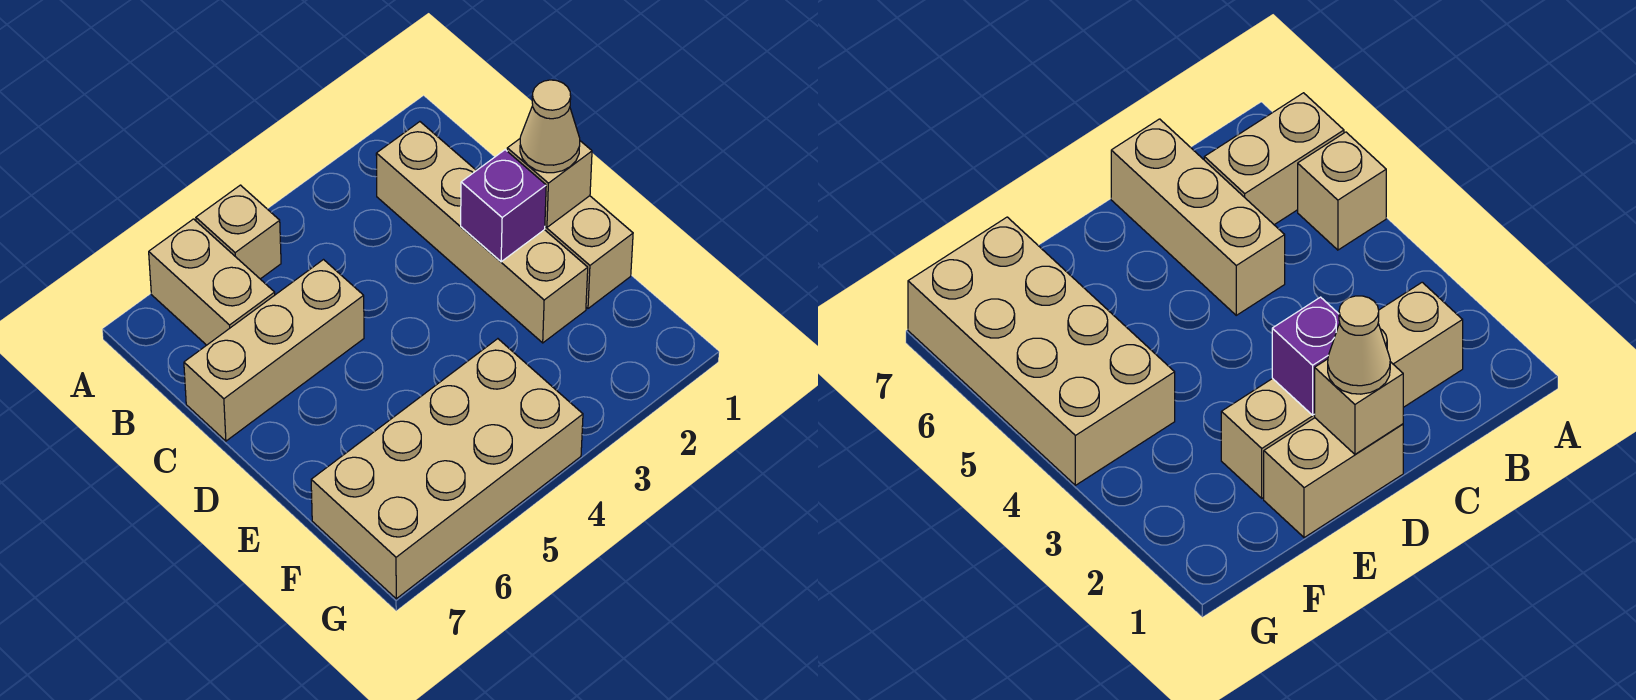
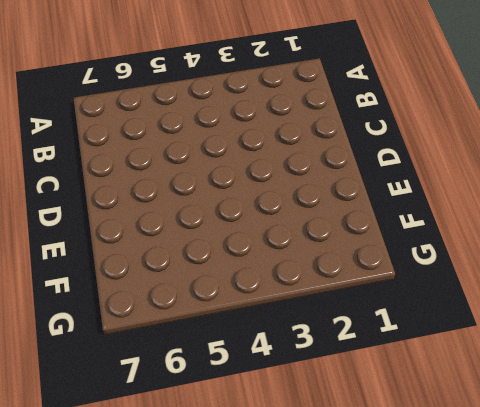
none -> tan brick A5 level 1
none -> tan brick A6:B6 level 1

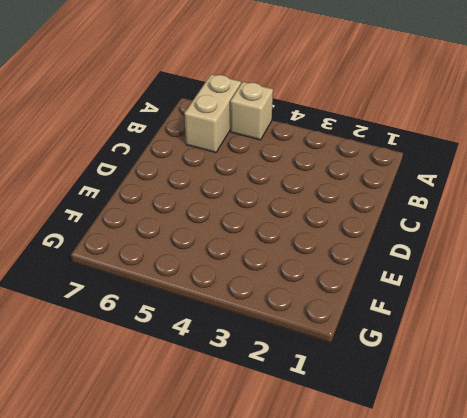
none -> tan brick B2:E2 level 1
none -> tan brick C5:C7 level 1

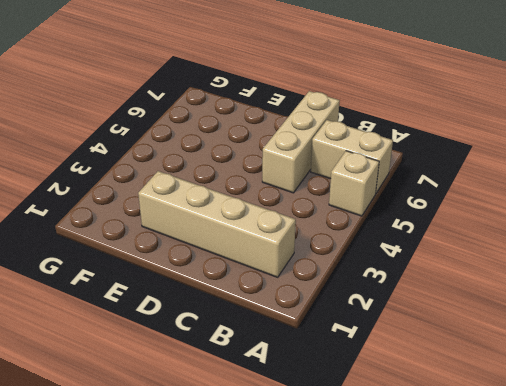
none -> tan brick D1:E1 level 1
none -> tan brick F4:G7 level 1

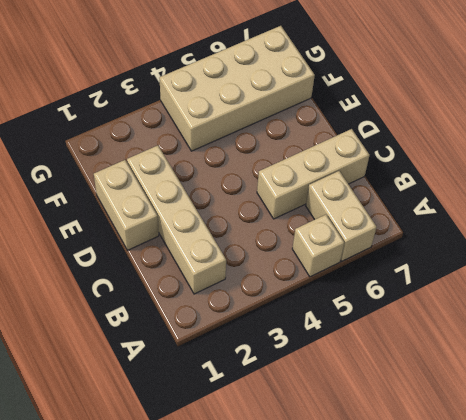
none -> tan brick D1 level 2
none -> purple brick D2 level 2

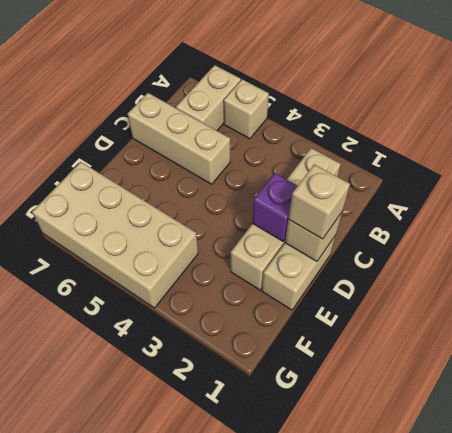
tan brick D1 level 3 -> tan cone D1 level 3

